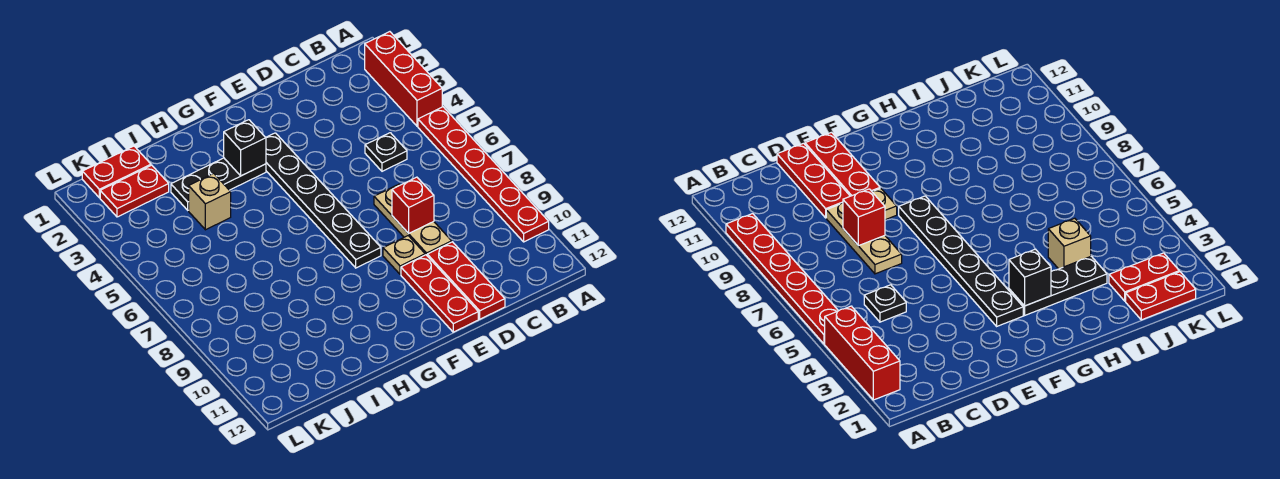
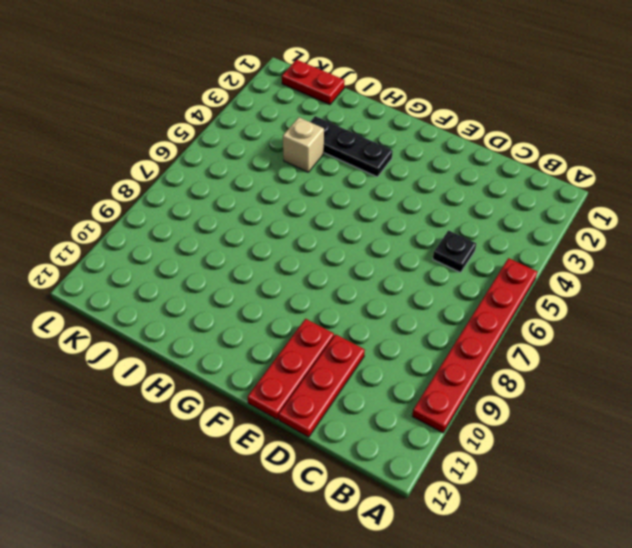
none -> red brick A2:A4 level 1
none -> tan plate D7:D9 level 1
none -> tan plate E9 level 1

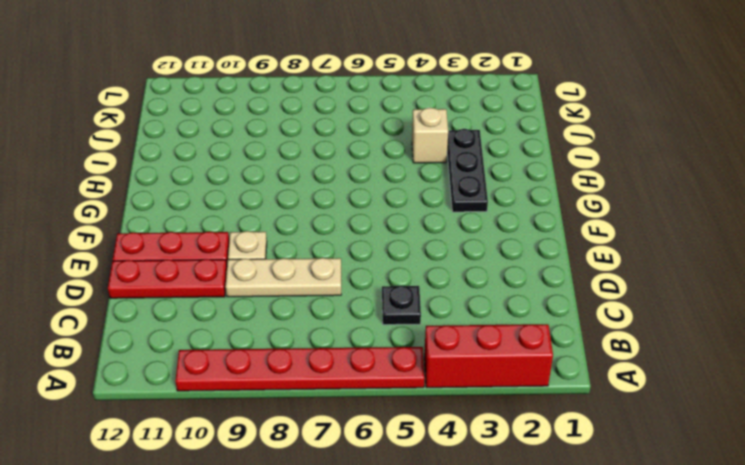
none -> black plate F3:F8 level 1
none -> red plate J1:K1 level 1
none -> red plate J2:K2 level 1

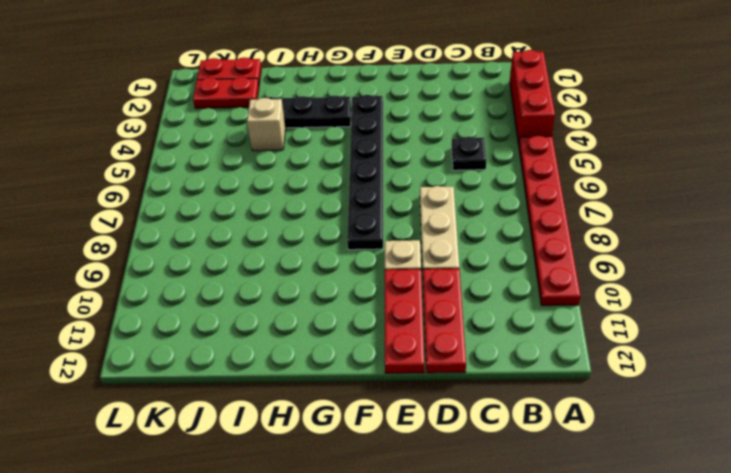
none -> red brick D8 level 2
none -> black brick G3 level 2

